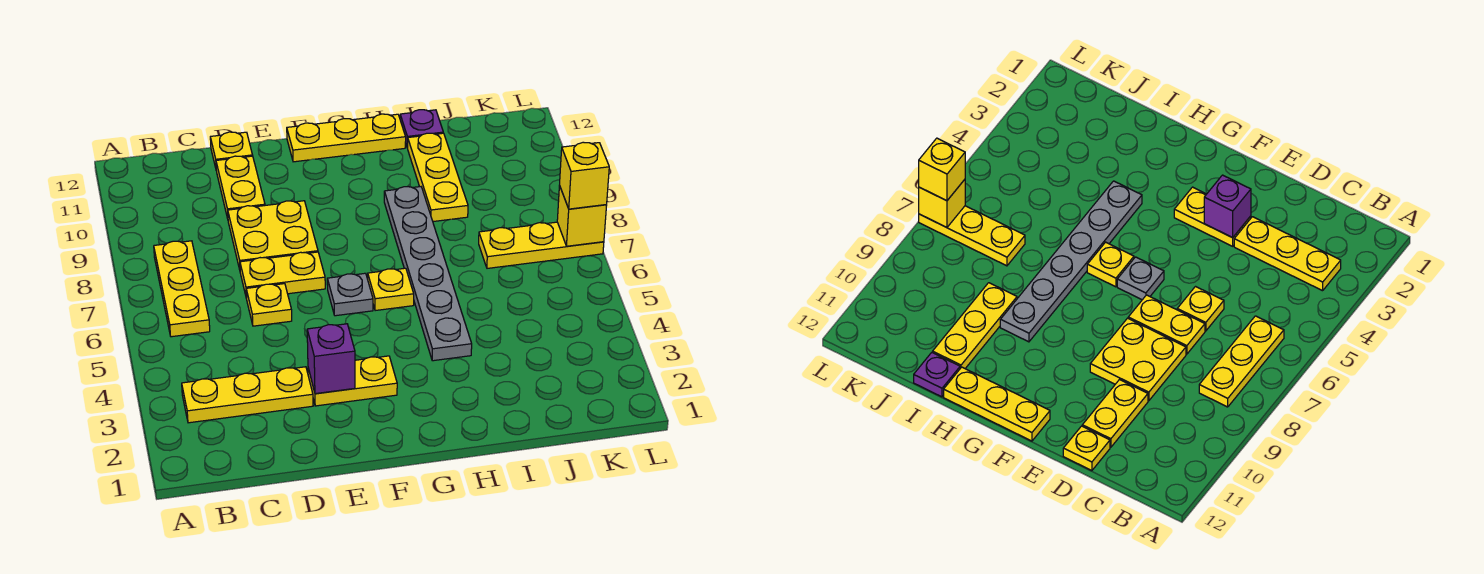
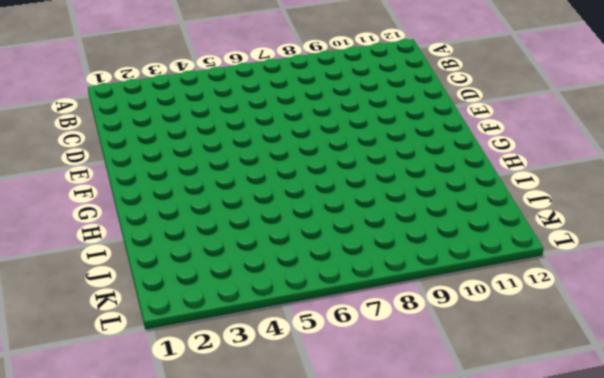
none -> yellow plate B3:D3 level 1
none -> yellow plate B6:B8 level 1
none -> yellow plate D6 level 1

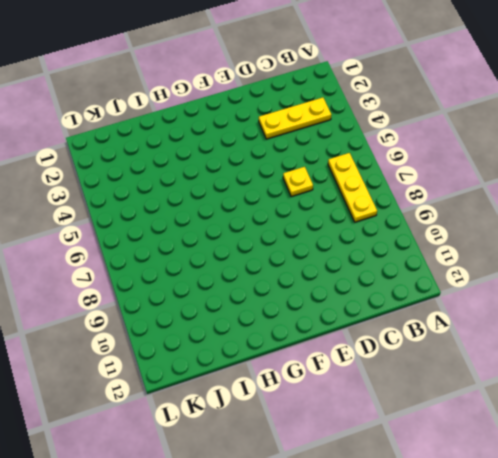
none -> yellow plate D7:E7 level 1
none -> yellow plate D8:E9 level 1
none -> yellow plate D10:D11 level 1

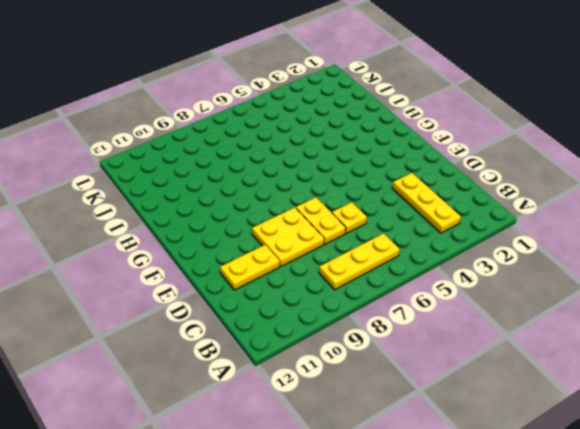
none -> yellow plate D12 level 1
none -> yellow plate E3:F3 level 1
none -> grey plate F6 level 1

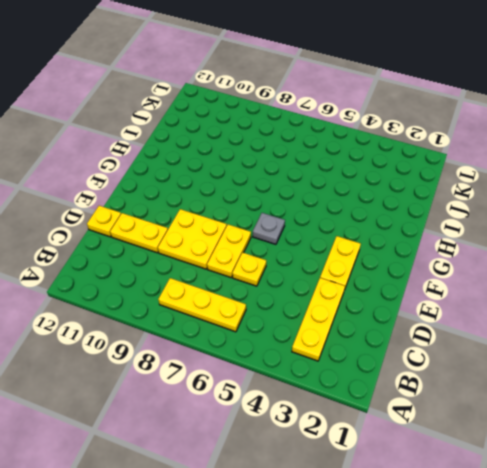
none -> yellow plate F12:H12 level 1
none -> yellow plate G6 level 1
none -> grey plate H4:H9 level 1

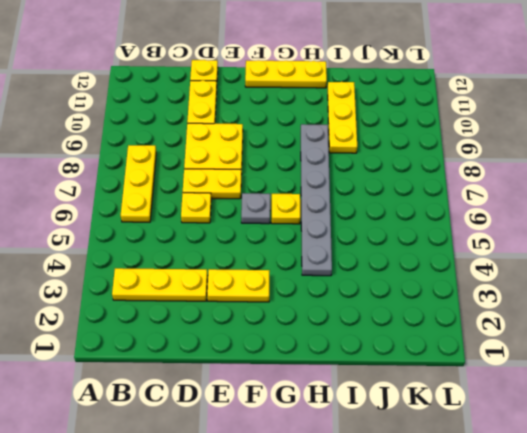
none -> purple plate I12 level 1
none -> yellow plate J7:L7 level 1
none -> purple brick E3 level 2

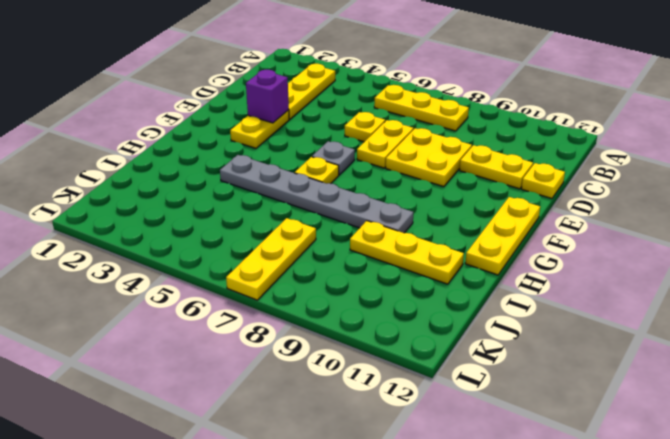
none -> purple plate I12 level 1
none -> yellow brick L7 level 2
none -> yellow brick L7 level 3

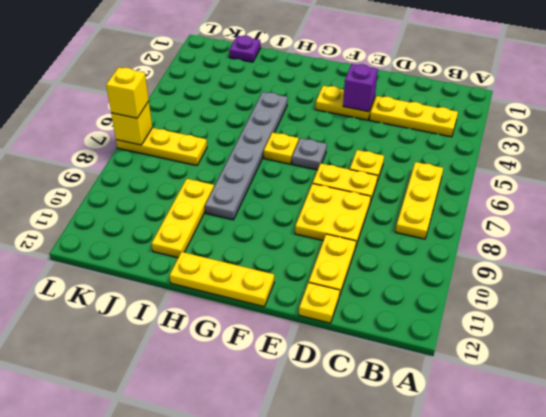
purple plate J1 level 1 -> purple plate I12 level 1

